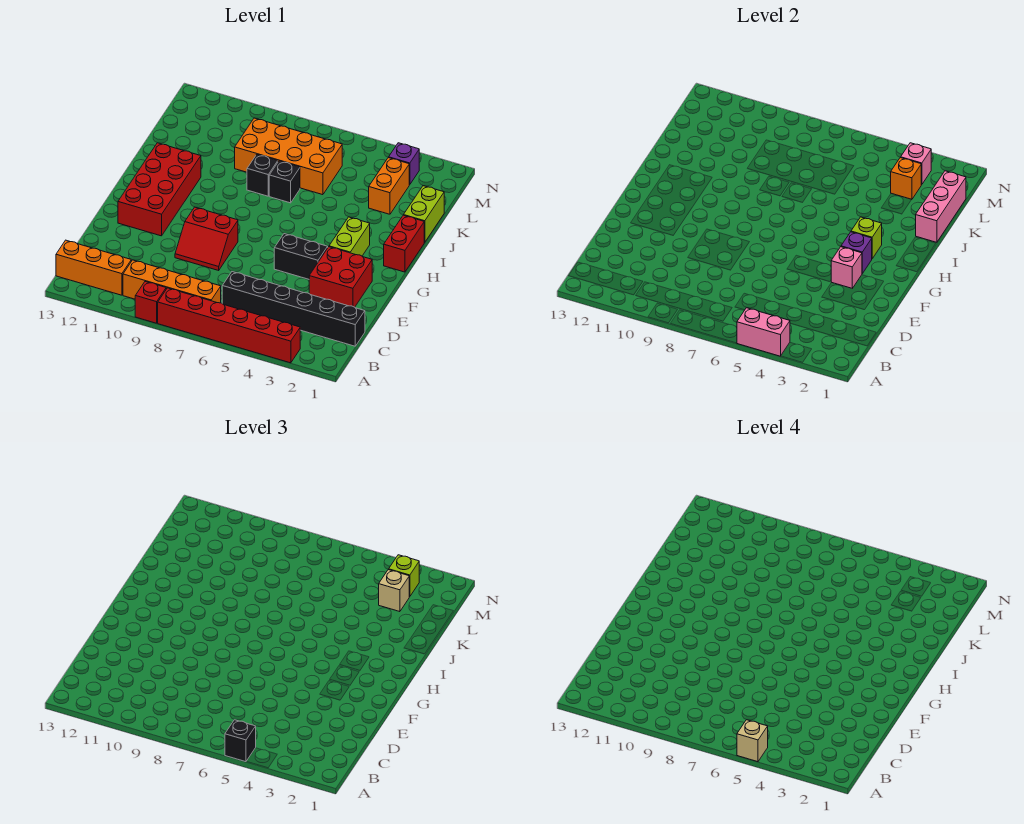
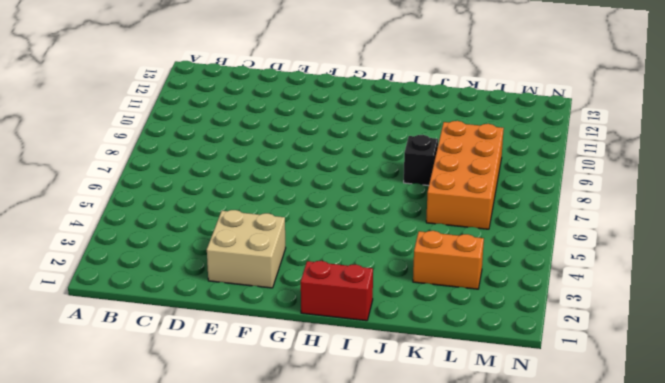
tan brick E2:F3 level 1 -> red brick E2:F3 level 1
none -> red brick A3:A8 level 1
none -> red brick A9 level 1
none -> orange brick B7:B10 level 1

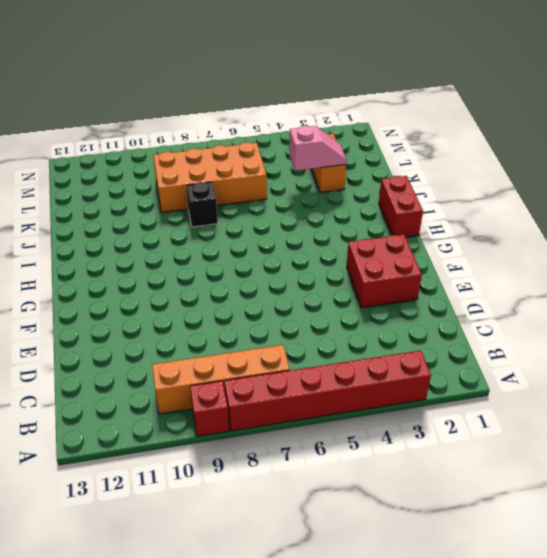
pink slope K3:K4 level 2 top 4 -> none
none -> orange brick B11:B13 level 1
none -> black brick C1:C6 level 1
none -> red slope E8:F9 level 1 top F

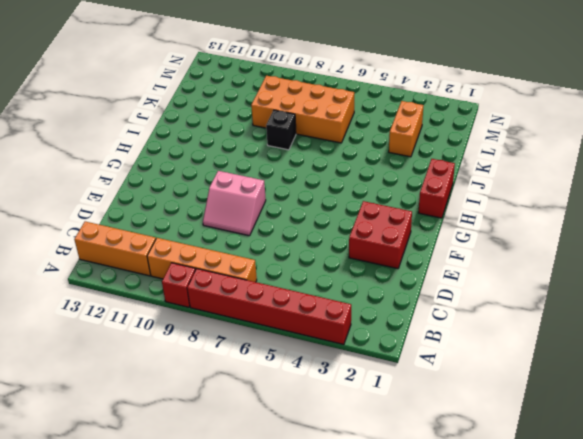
pink slope E8:F9 level 1 top F -> red slope E8:F9 level 1 top F
none -> black brick C1:C6 level 1
none -> black brick F4:F5 level 1
none -> red brick F11:I12 level 1

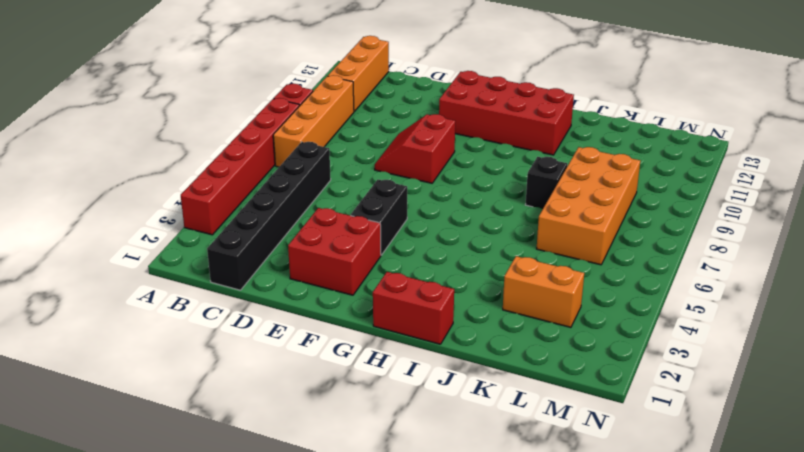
none -> lime brick G3:H3 level 1
none -> lime brick J1:K1 level 1
none -> black brick J7 level 1

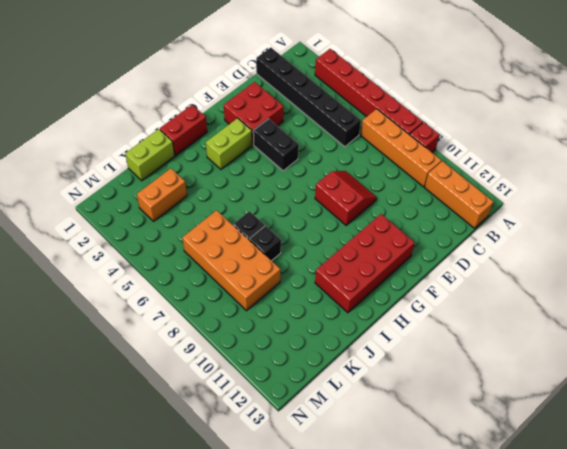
none -> purple brick M3 level 1
none -> pink brick A4:A5 level 2
none -> pink brick F3 level 2

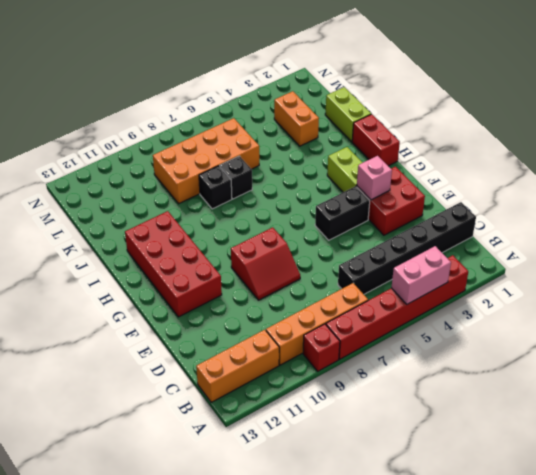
none -> purple brick M3 level 1
none -> purple brick G3 level 2
none -> lime brick H3 level 2

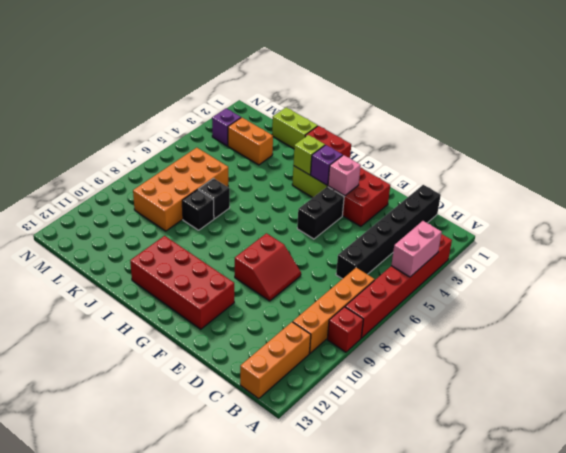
none -> pink brick J1:L1 level 2
none -> orange brick L3 level 2
none -> pink brick M3 level 2

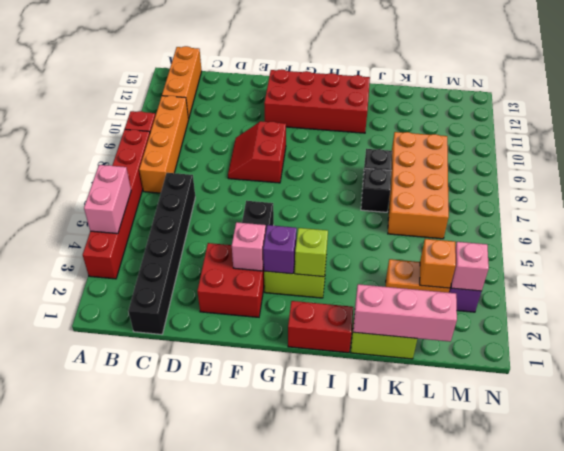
none -> black brick A5 level 3
none -> tan brick L3 level 3
none -> lime brick M3 level 3

